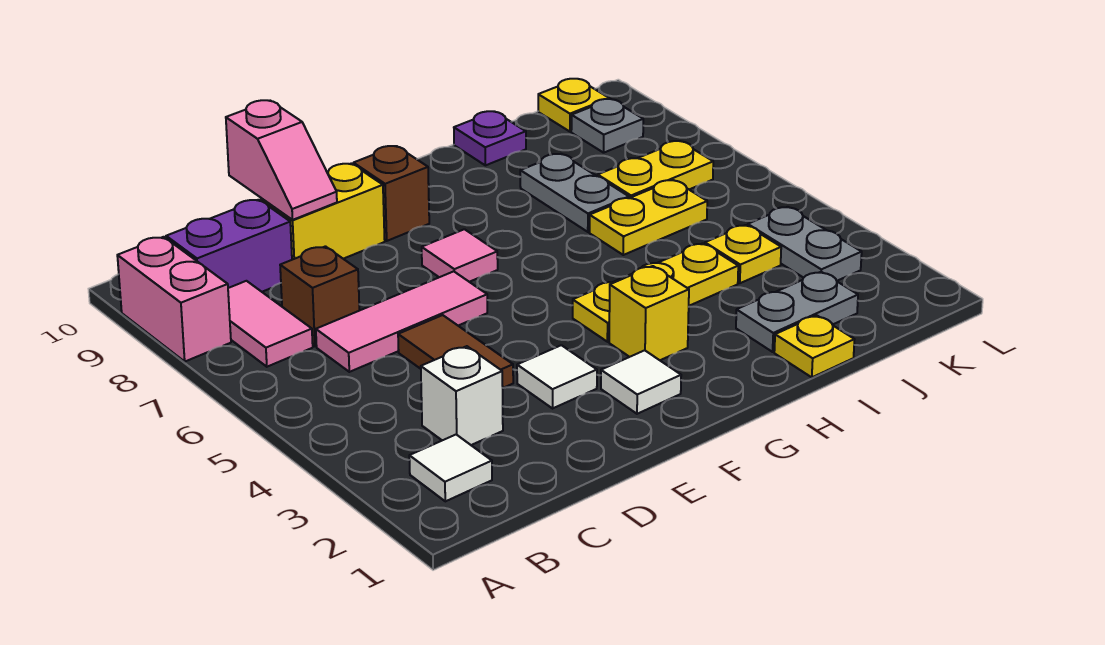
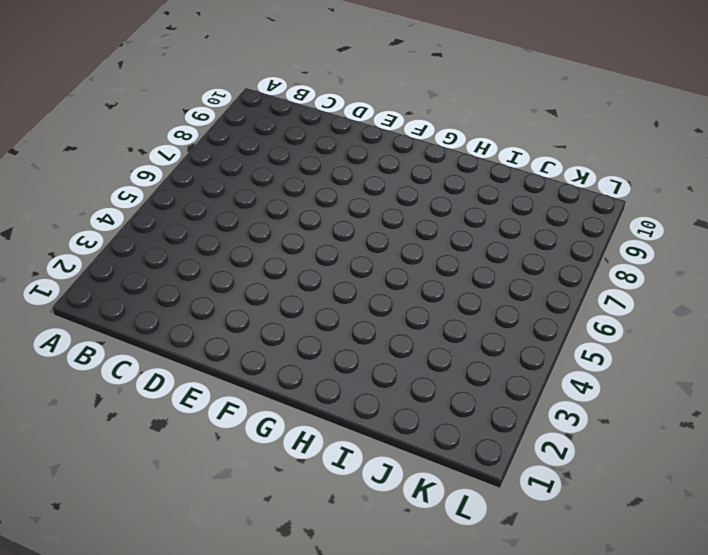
none -> pink brick A8:A9 level 1
none -> white tile B2 level 1
none -> pink tile B7:B8 level 1

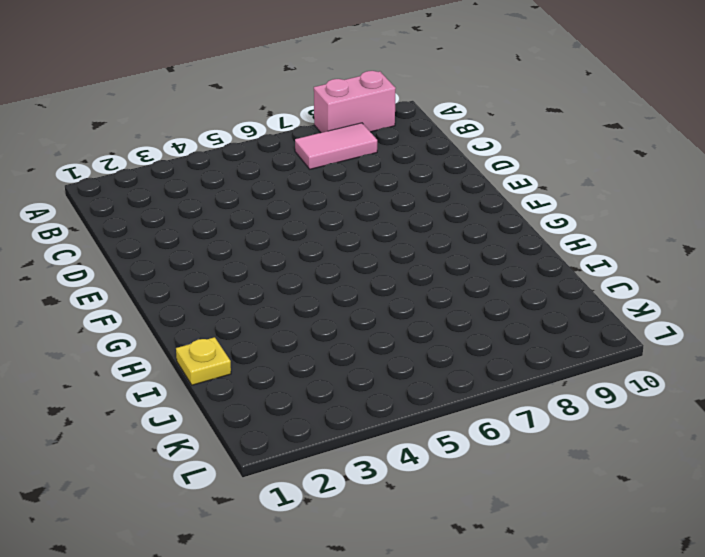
none -> white tile B2 level 1
none -> purple brick B9:C9 level 1
none -> white brick C3 level 1

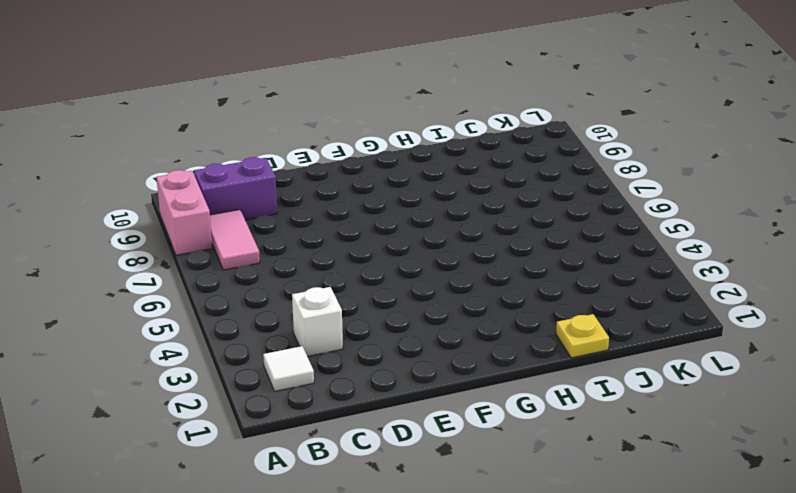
none -> pink tile C6:E6 level 1
none -> brown brick C7 level 1
none -> brown tile D4:D5 level 1

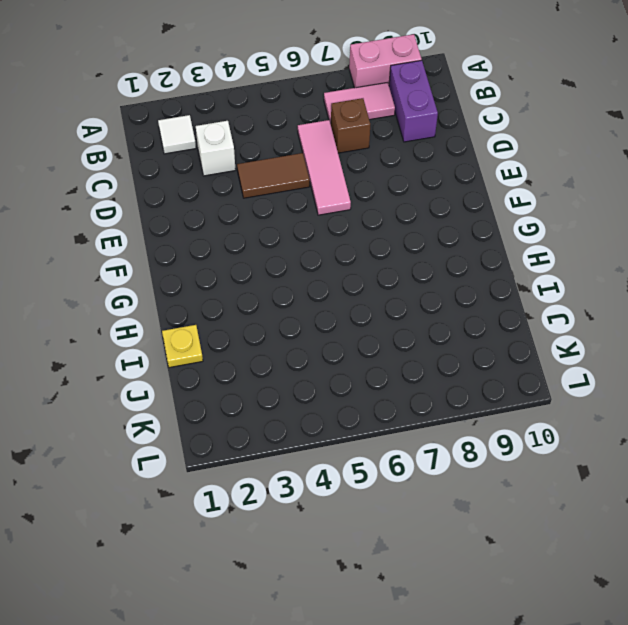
none -> yellow brick D9:E9 level 1
none -> white tile E3 level 1
none -> white tile F2 level 1

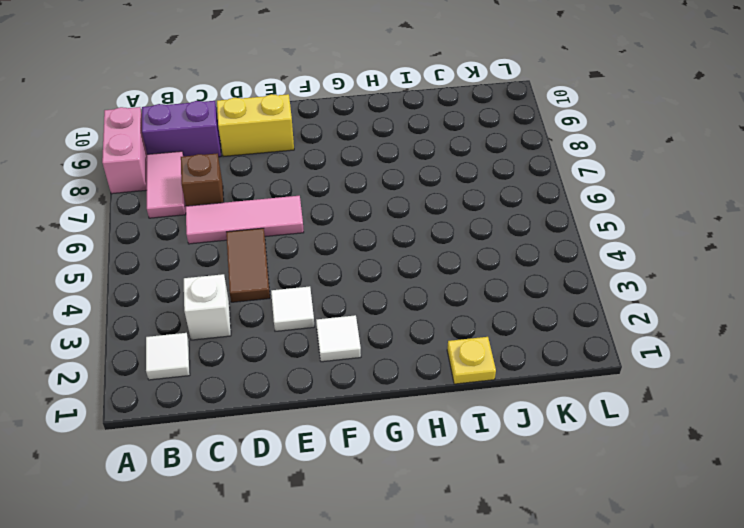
none -> pink tile F7 level 1
none -> brown brick F9 level 1
none -> yellow brick G3 level 1

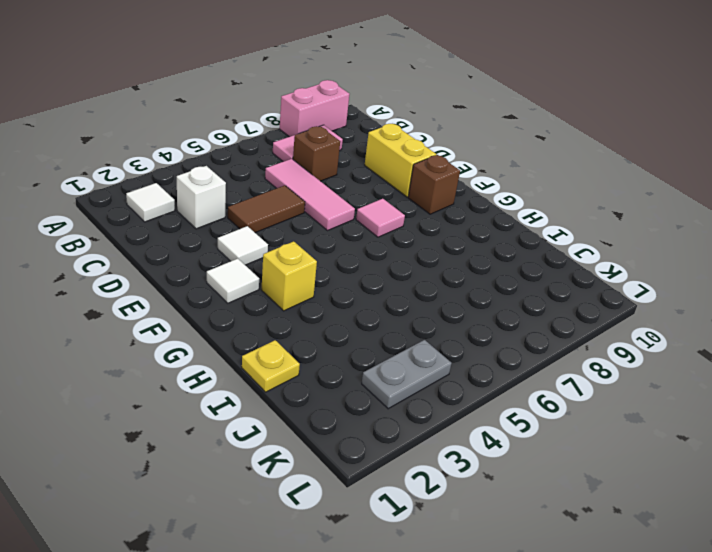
none -> purple brick B9:C9 level 1
none -> yellow plate G4:I4 level 1
none -> grey plate I2:J2 level 1

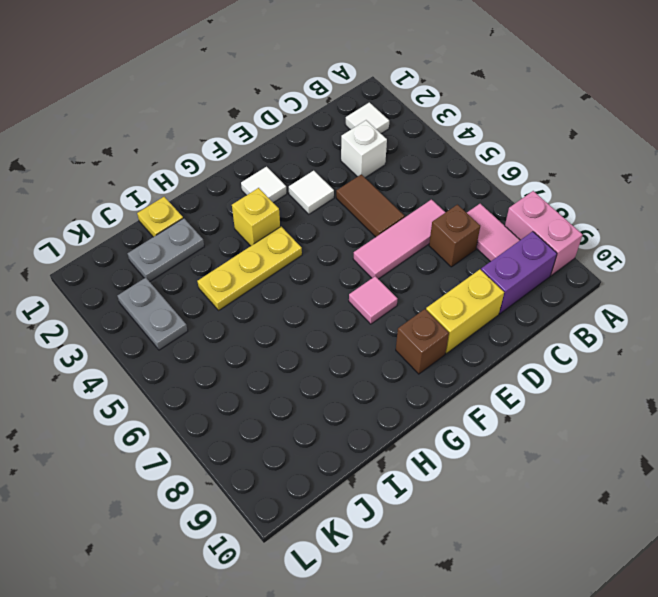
none -> yellow plate I6:J6 level 1
none -> grey plate I7:I8 level 1
none -> purple plate I10 level 1

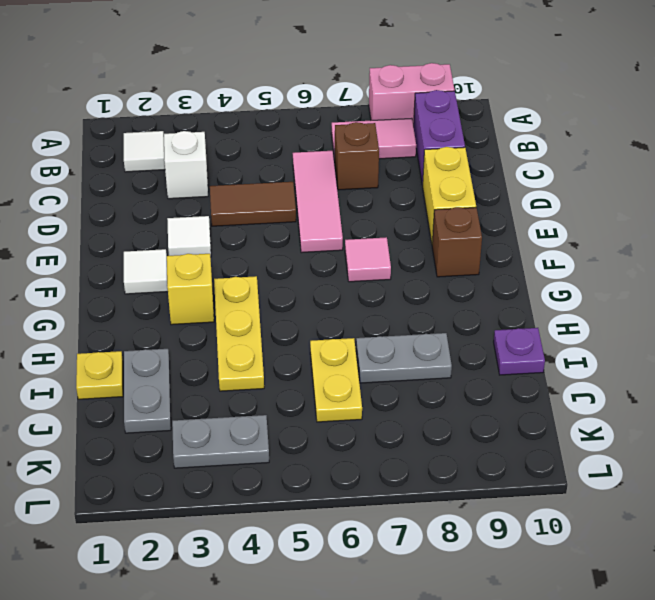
none -> yellow plate J4 level 1
none -> yellow plate J7:K7 level 1
none -> grey plate K9 level 1

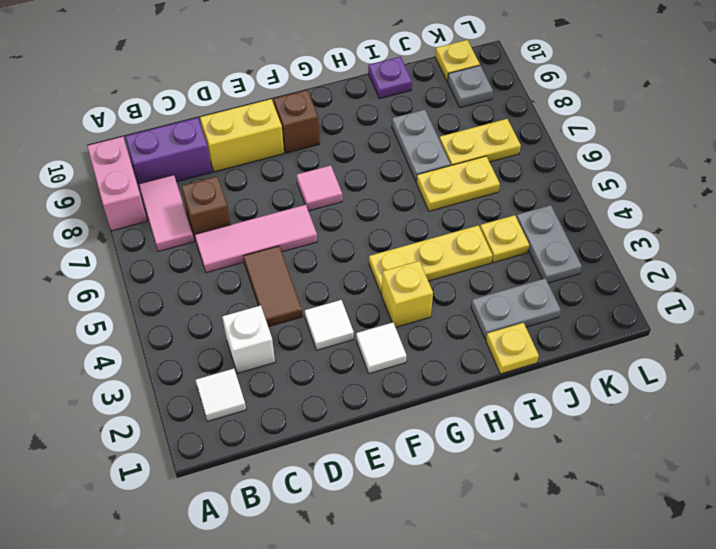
none -> pink slope D9:D10 level 2 top 10

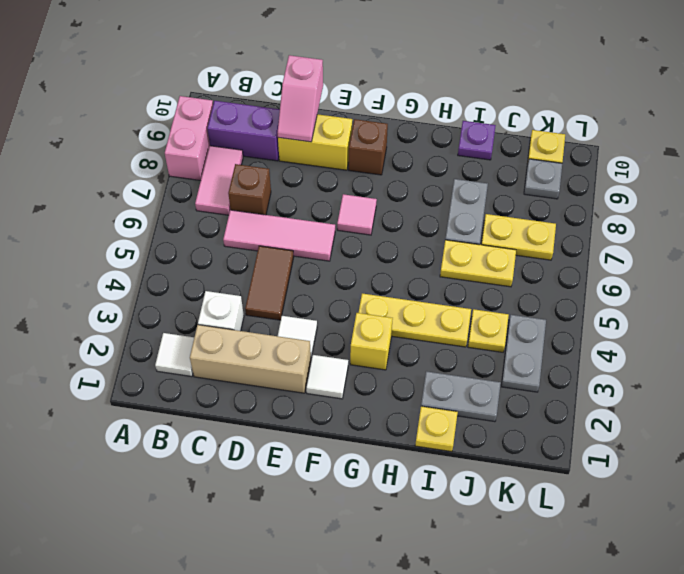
tan brick C2:E2 level 1 -> none

